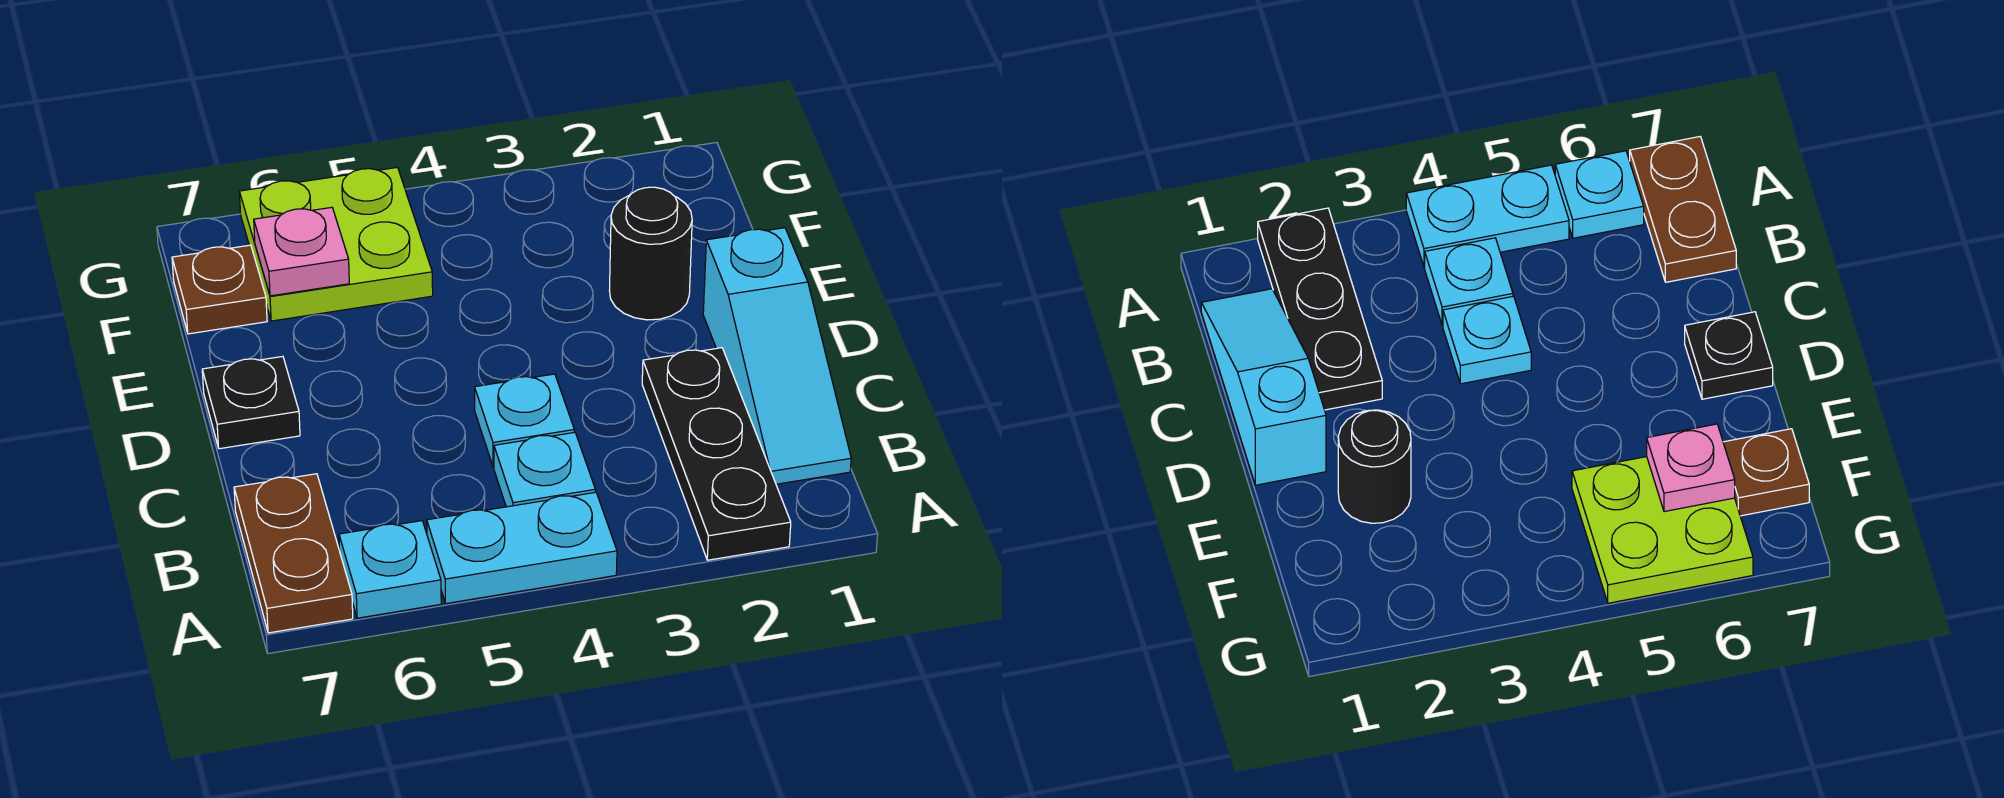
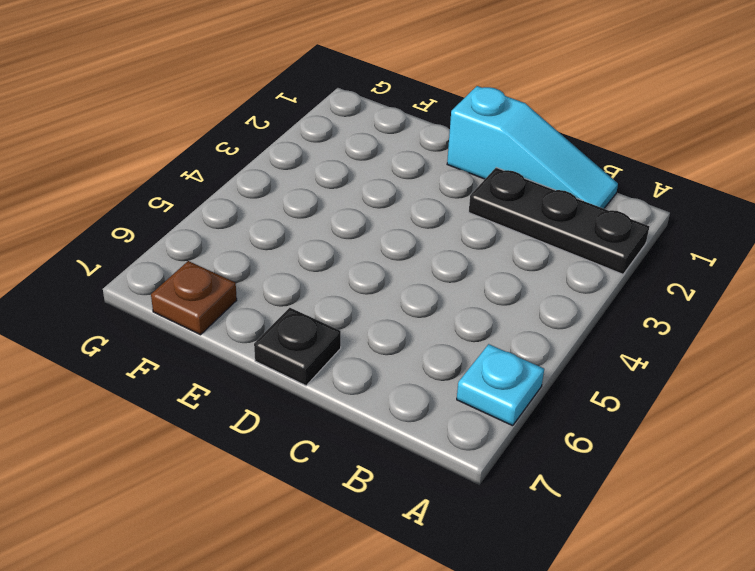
none -> cyan plate A4:A5 level 1
none -> brown plate A7:B7 level 1
none -> cyan plate B4 level 1

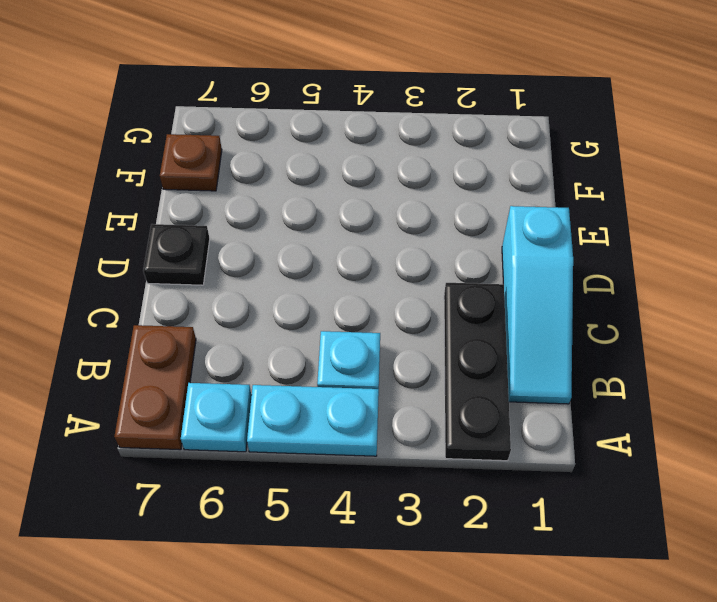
none -> cyan plate C4 level 1
none -> black round brick E2 level 1
none -> lime plate F5:G6 level 1

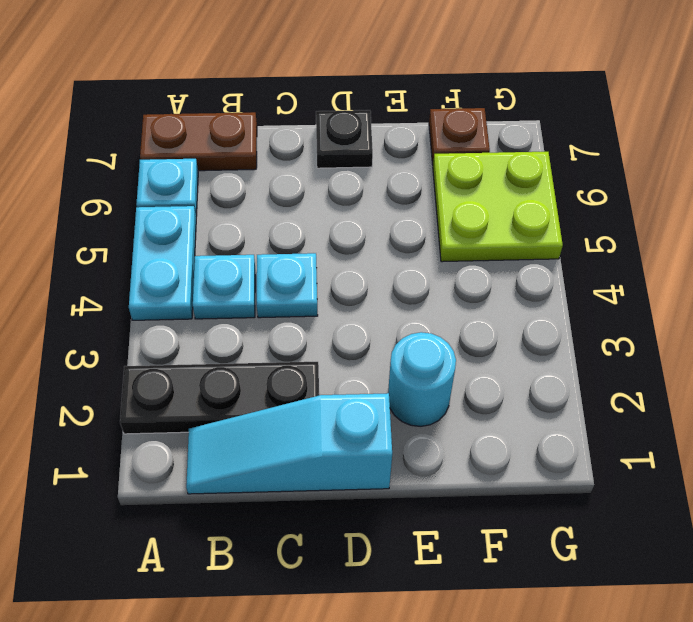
cyan round brick E2 level 1 -> black round brick E2 level 1
none -> pink plate F6 level 2

